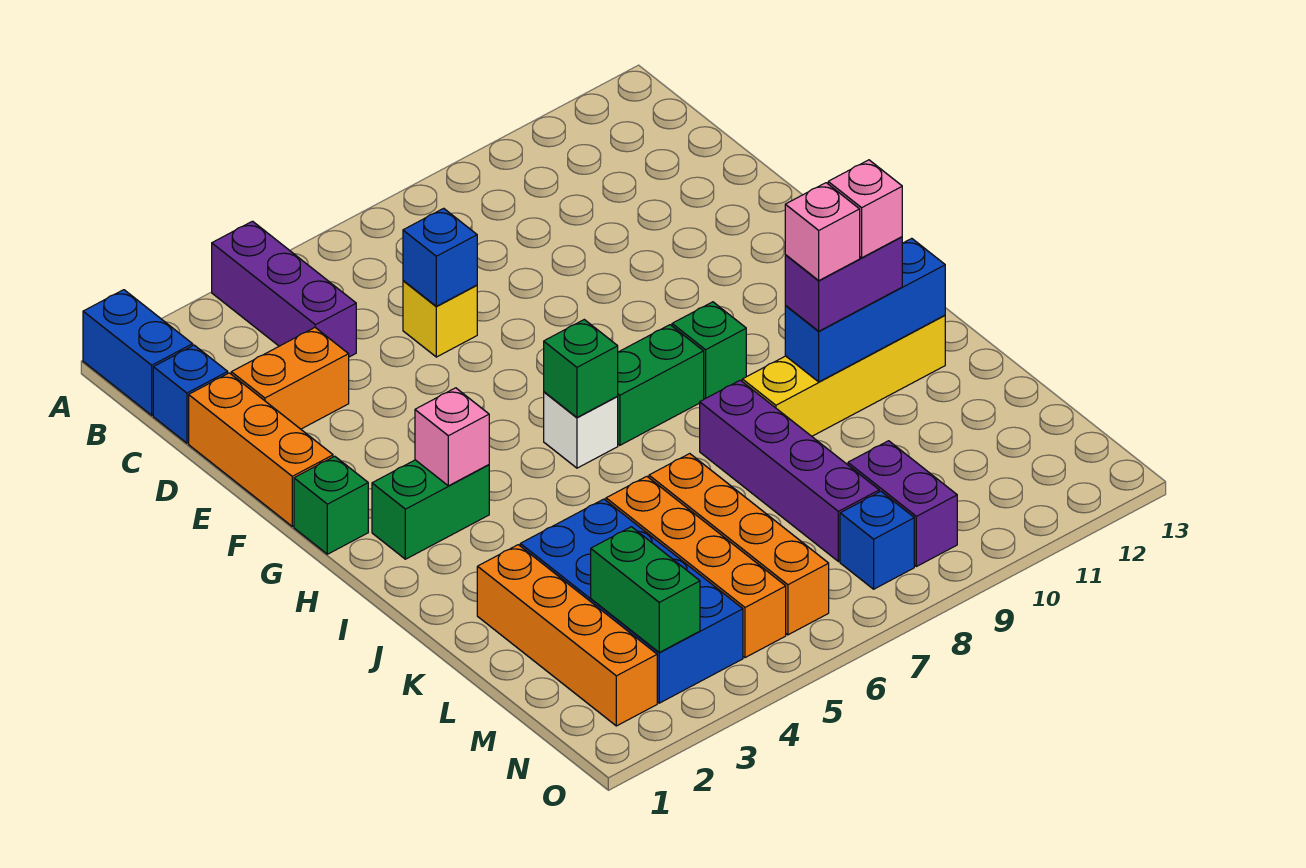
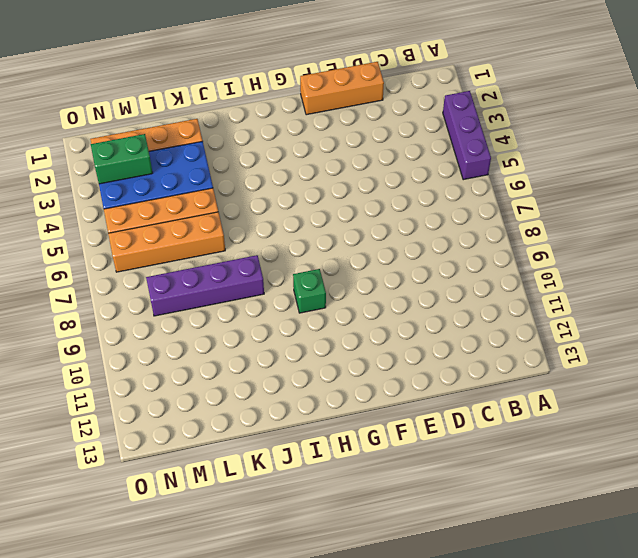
purple brick A3:A5 level 1 -> purple brick A4:C4 level 1
none -> blue brick A1:B1 level 1
none -> blue brick C1 level 1
none -> orange brick D2:D3 level 1

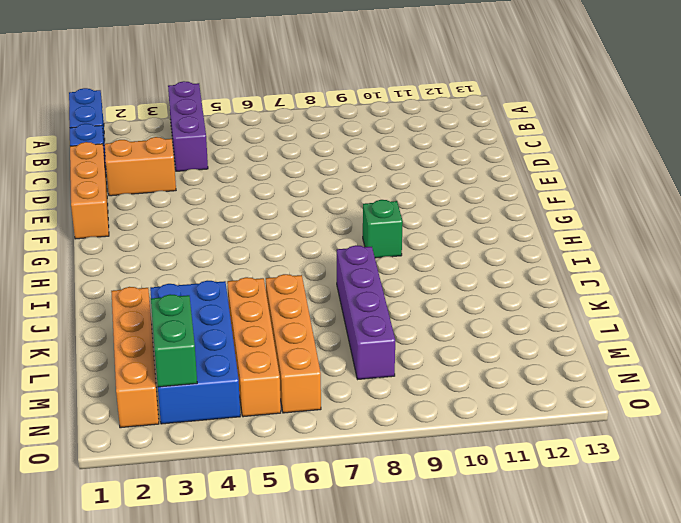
none -> yellow brick D6 level 1
none -> green brick G1 level 1
none -> green brick H2:H3 level 1

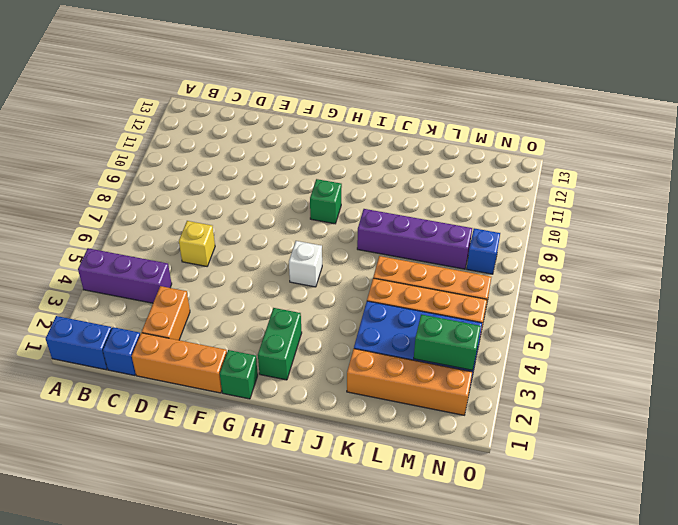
none -> green brick H7:H8 level 1
none -> yellow brick J9:J12 level 1
none -> purple brick M9:N9 level 1

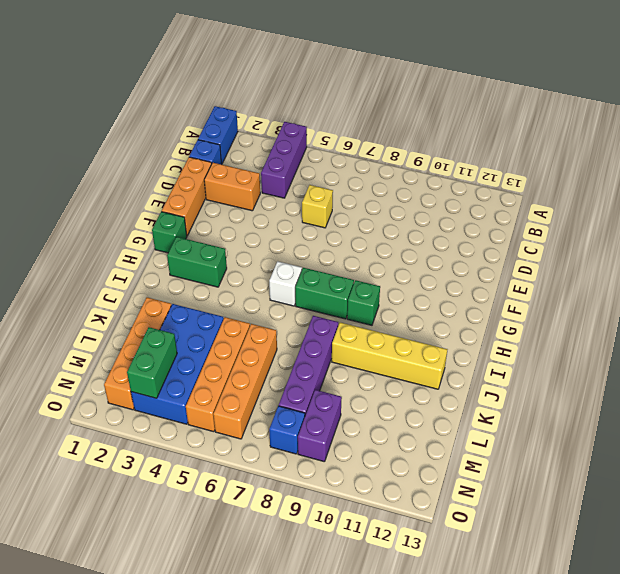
none -> blue brick D6 level 2
none -> pink brick H3 level 2
none -> green brick H6 level 2

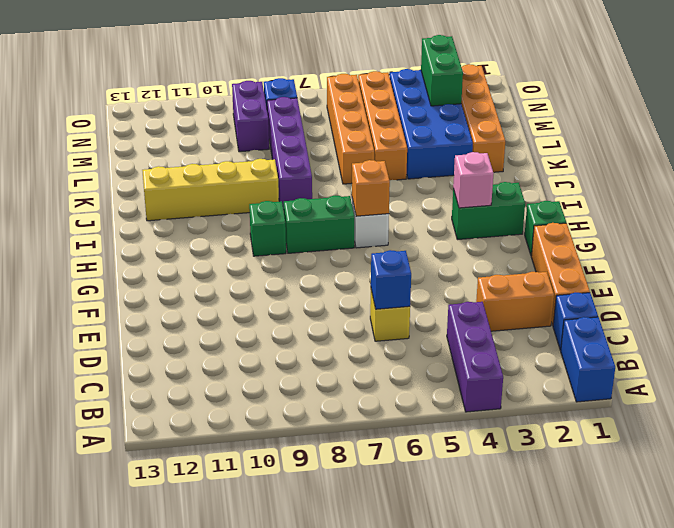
orange brick H6 level 2 -> green brick H6 level 2
none -> blue brick J10:J12 level 2
none -> purple brick J10:J11 level 3
none -> pink brick J10 level 4

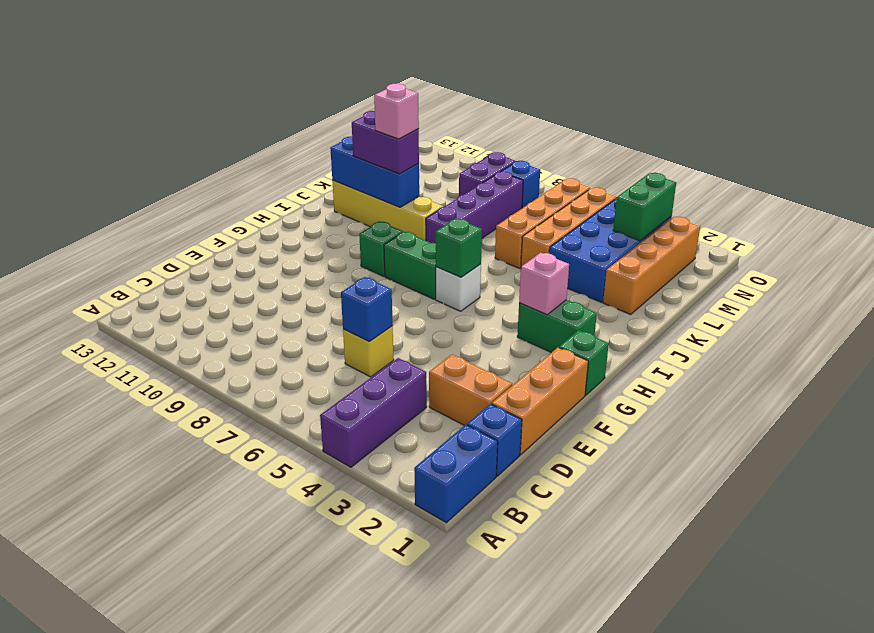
none -> pink brick J11 level 4

